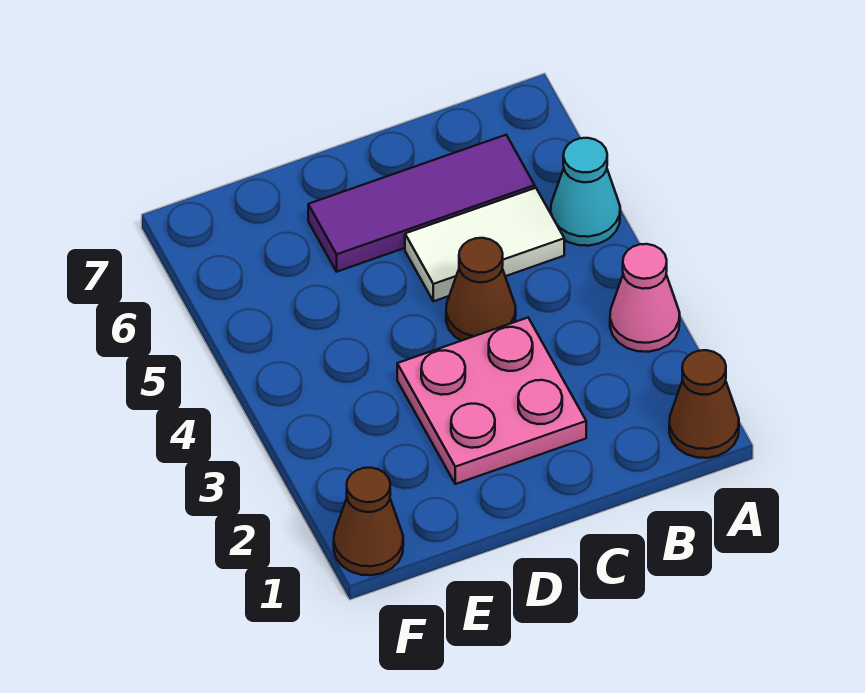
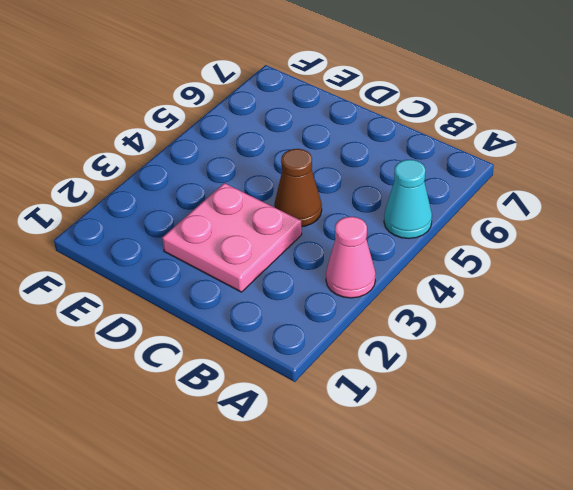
none -> brown cone A1 level 1
none -> white tile B5:C5 level 1

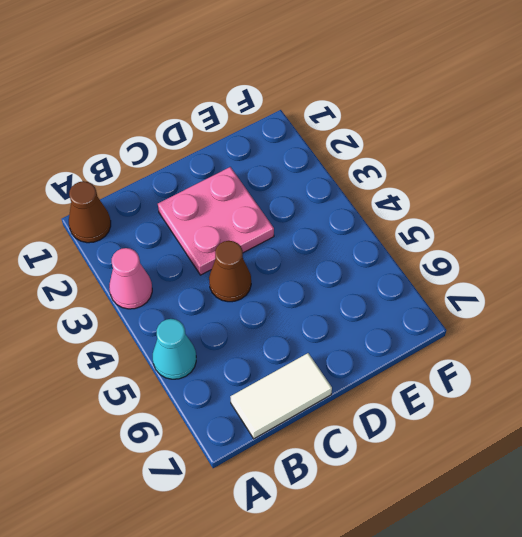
white tile B7:C7 level 1 -> white tile B5:C5 level 1
none -> purple tile B6:D6 level 1
none -> brown cone F1 level 1

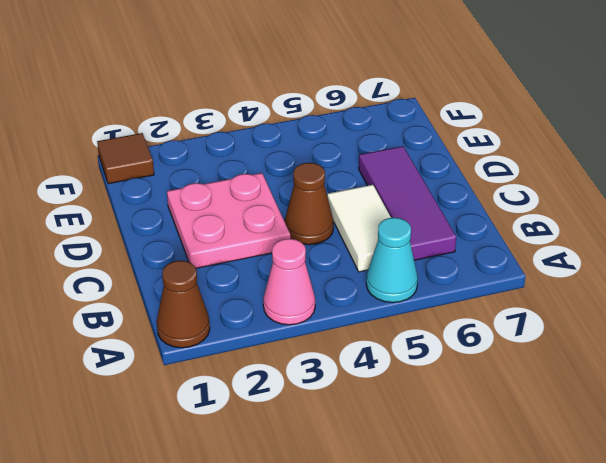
brown tile F1 level 1 -> brown cone F1 level 1

